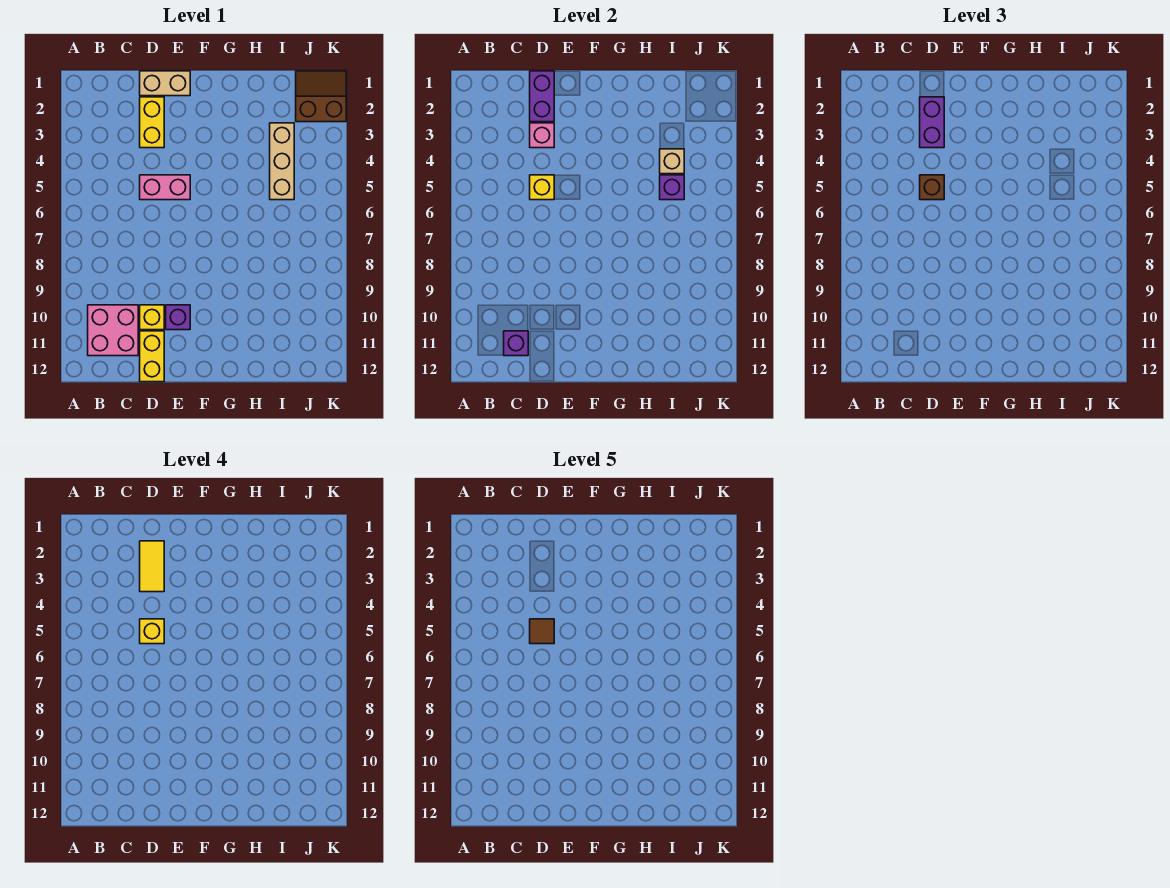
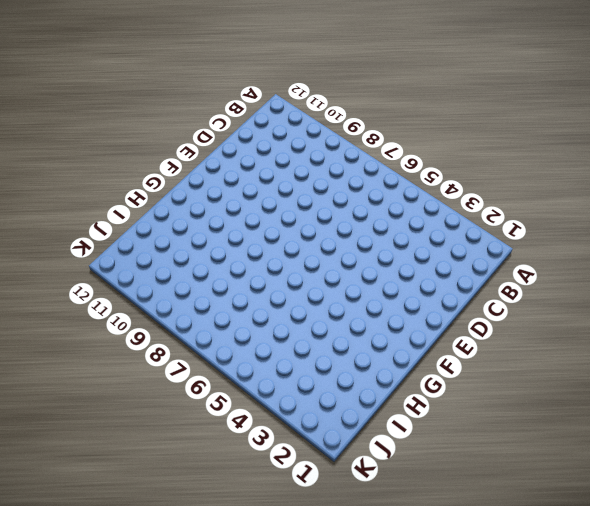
none -> pink brick B10:C11 level 1
none -> tan brick D1:E1 level 1
none -> yellow brick D2:D3 level 1

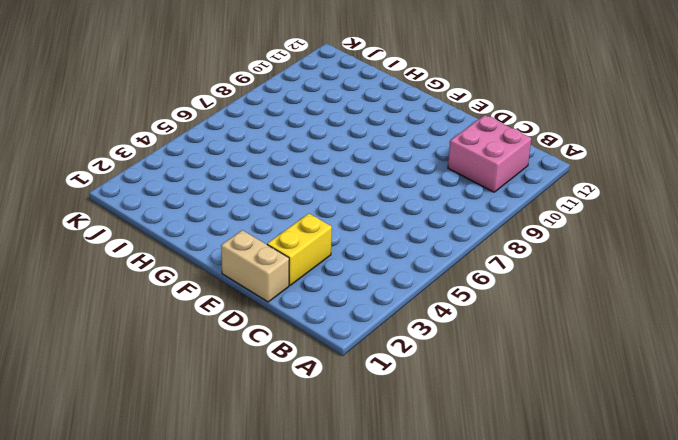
none -> pink brick D5:E5 level 1
none -> yellow brick D10 level 1
none -> yellow brick D11:D12 level 1

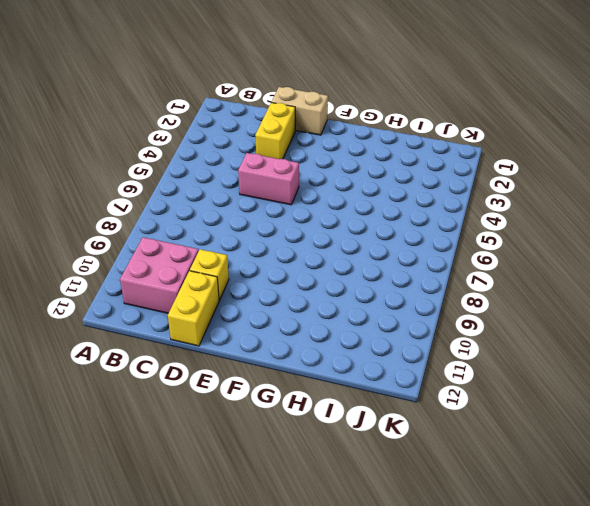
none -> purple brick E10 level 1
none -> tan brick I3:I5 level 1
none -> brown slope J1:K2 level 1 top 2

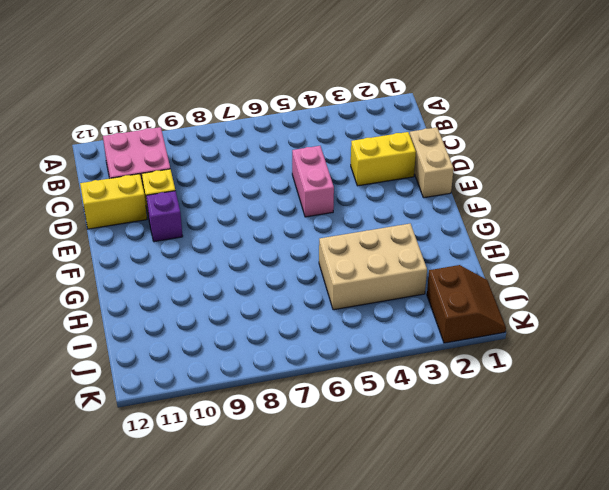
tan brick H3:I5 level 1 -> tan brick I3:I5 level 1
none -> purple brick C11 level 2
none -> purple brick D1:D2 level 2
none -> pink brick D3 level 2

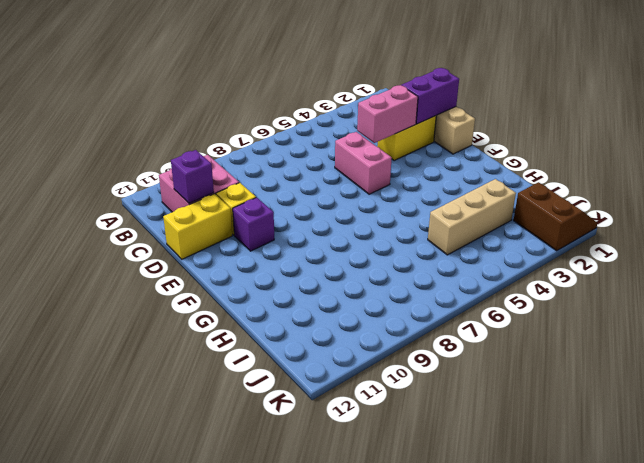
pink brick D3:D4 level 2 -> pink brick D3 level 2
none -> yellow brick D5 level 2
none -> tan brick I4 level 2
none -> purple brick I5 level 2

